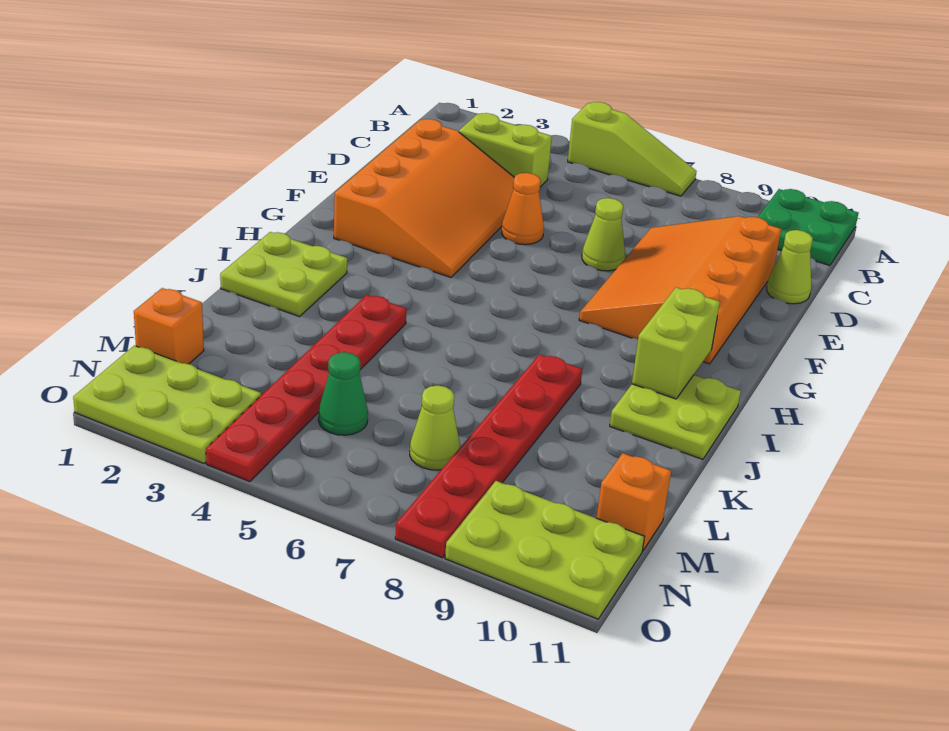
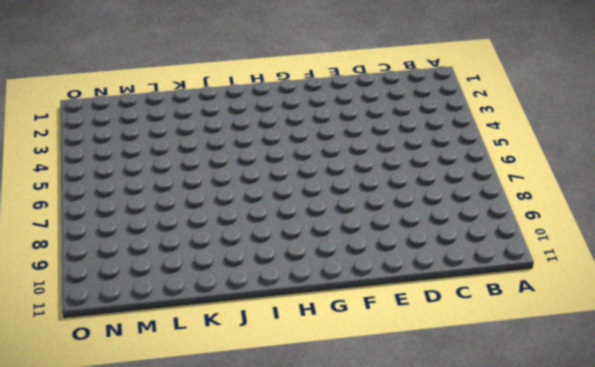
none -> lime slope A5:A7 level 1 top 5
none -> green plate A10:B11 level 1
none -> lime brick C3:C4 level 1

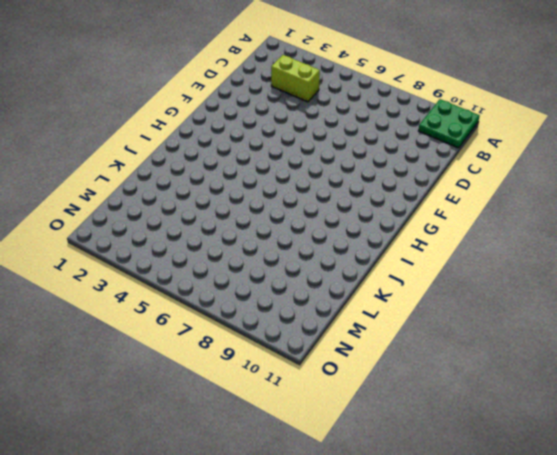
none -> lime slope A5:A7 level 1 top 5
none -> orange slope D2:G4 level 1 top 2
none -> orange slope D8:G10 level 1 top 10

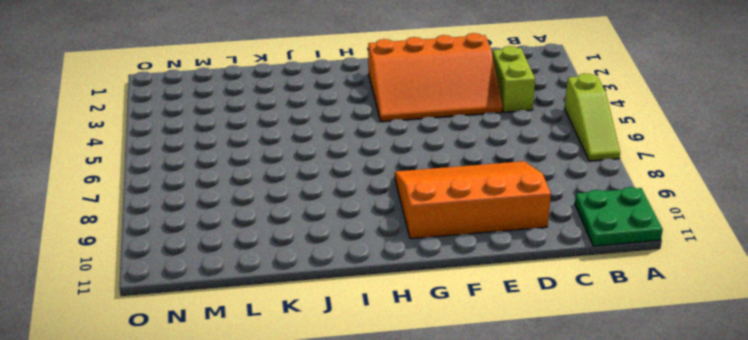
none -> lime cone D11 level 1
none -> orange cone E5 level 1
none -> lime cone E7 level 1

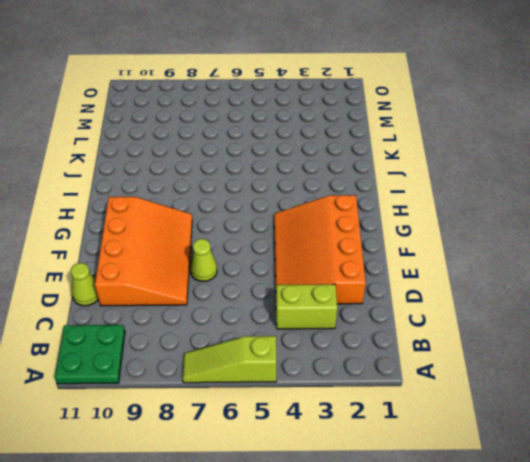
none -> orange cone E5 level 1
none -> lime plate I1:J2 level 1
none -> lime plate I10:J11 level 1

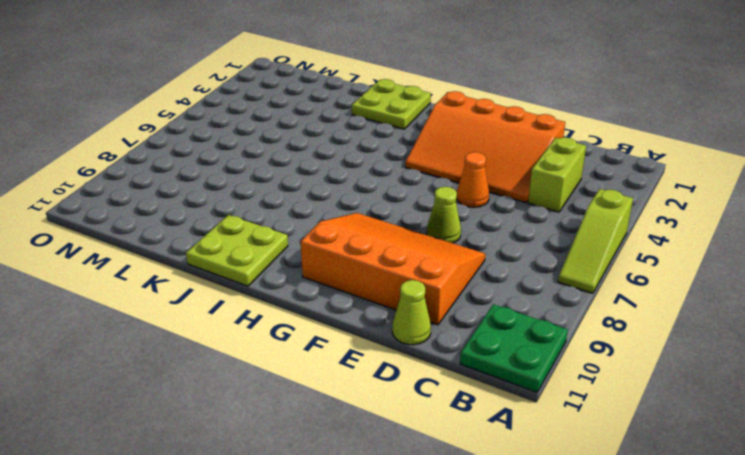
none -> red plate J4:O4 level 1
none -> red plate J8:O8 level 1
none -> orange brick M1 level 1

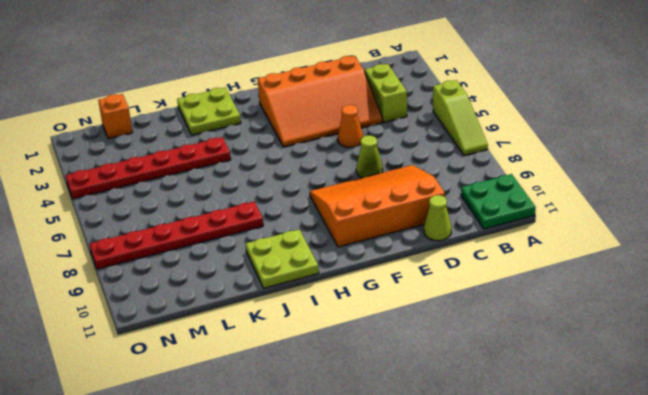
none -> green cone M5 level 1
none -> lime cone M7 level 1
none -> orange brick M11 level 1

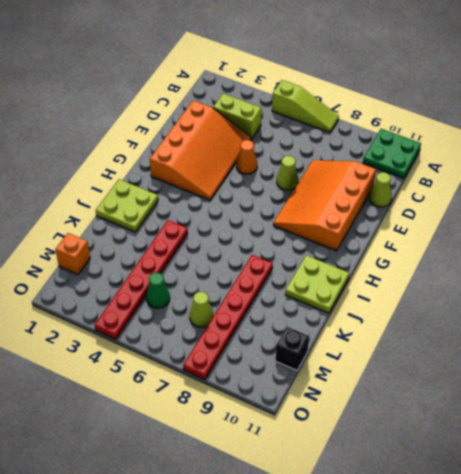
black brick M11 level 1 -> orange brick M11 level 1
none -> lime plate N1:O3 level 1
none -> lime plate N9:O11 level 1
none -> lime brick H10:I10 level 2

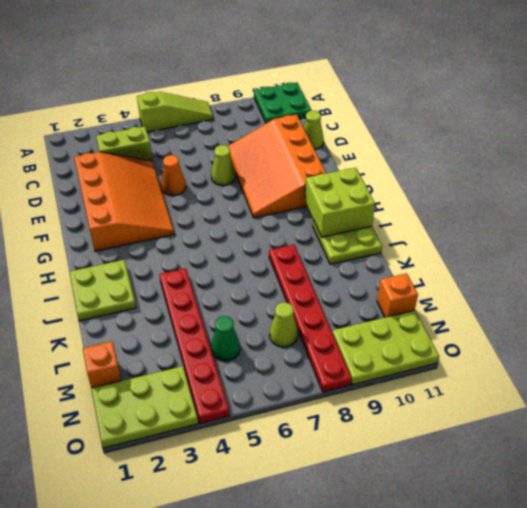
lime brick H10:I11 level 2 -> lime brick H10:I10 level 2

